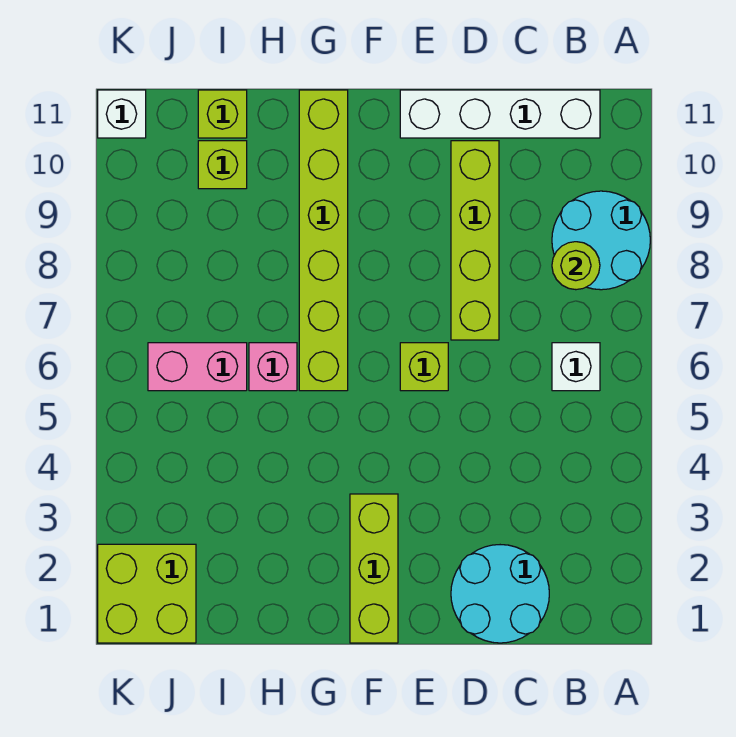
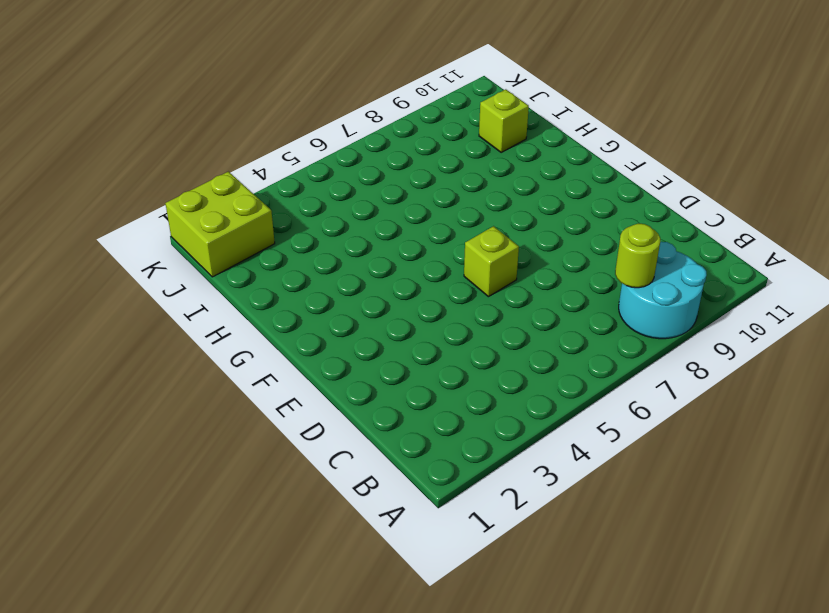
none -> white brick B6 level 1
none -> white brick B11:E11 level 1
none -> cyan round brick C1:D2 level 1

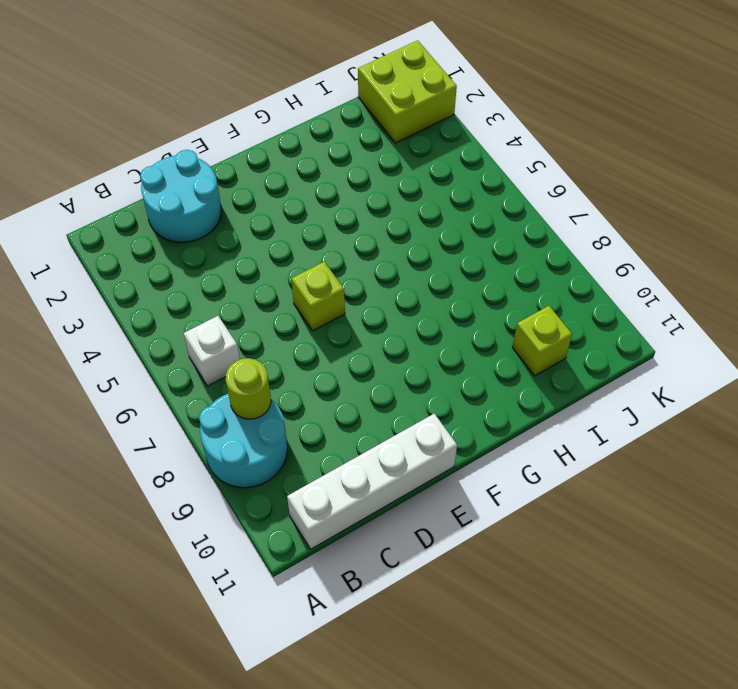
none -> lime brick D7:D10 level 1
none -> lime brick F1:F3 level 1
none -> lime brick G6:G11 level 1

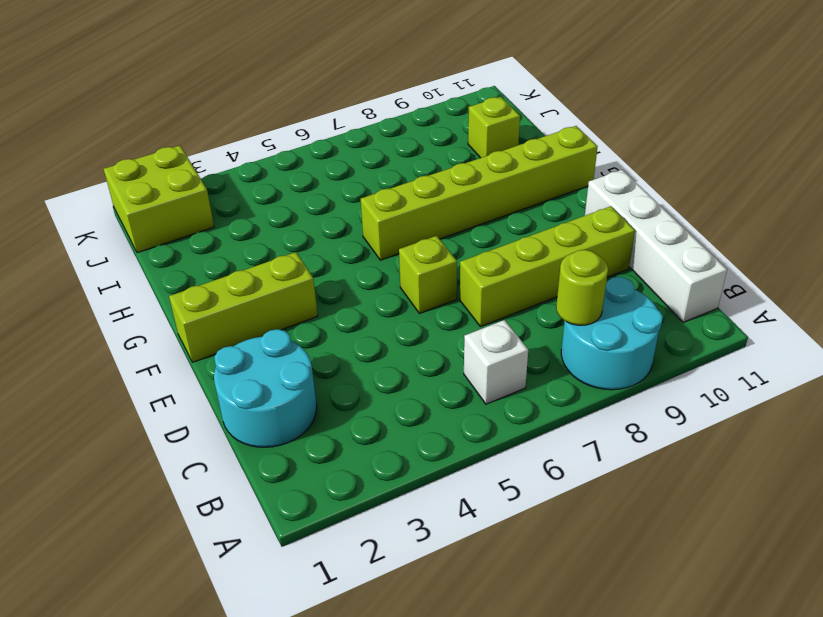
none -> pink brick H6 level 1
none -> pink brick I6:J6 level 1
none -> lime brick I11 level 1

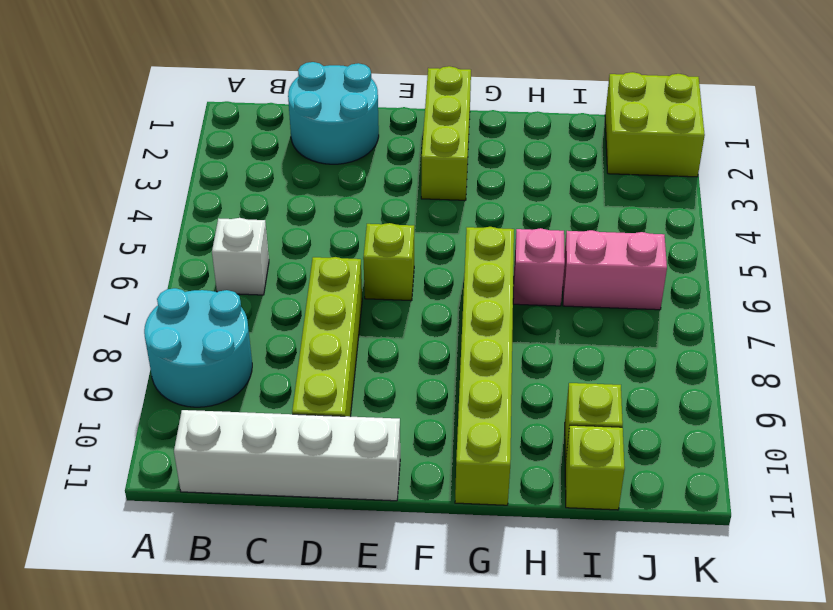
none -> white brick K11 level 1
none -> lime round brick B8 level 2

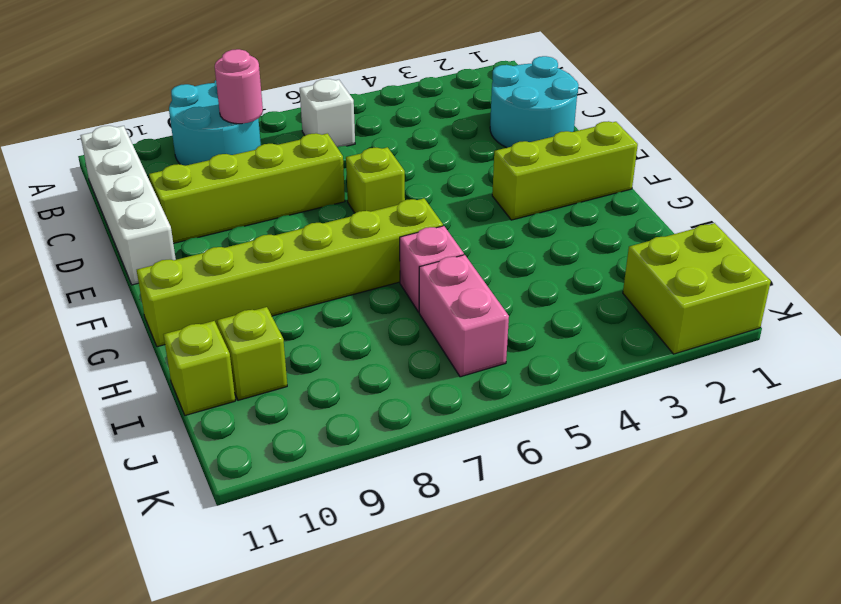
pink round brick B8 level 2 -> lime round brick B8 level 2
none -> white brick K11 level 1

